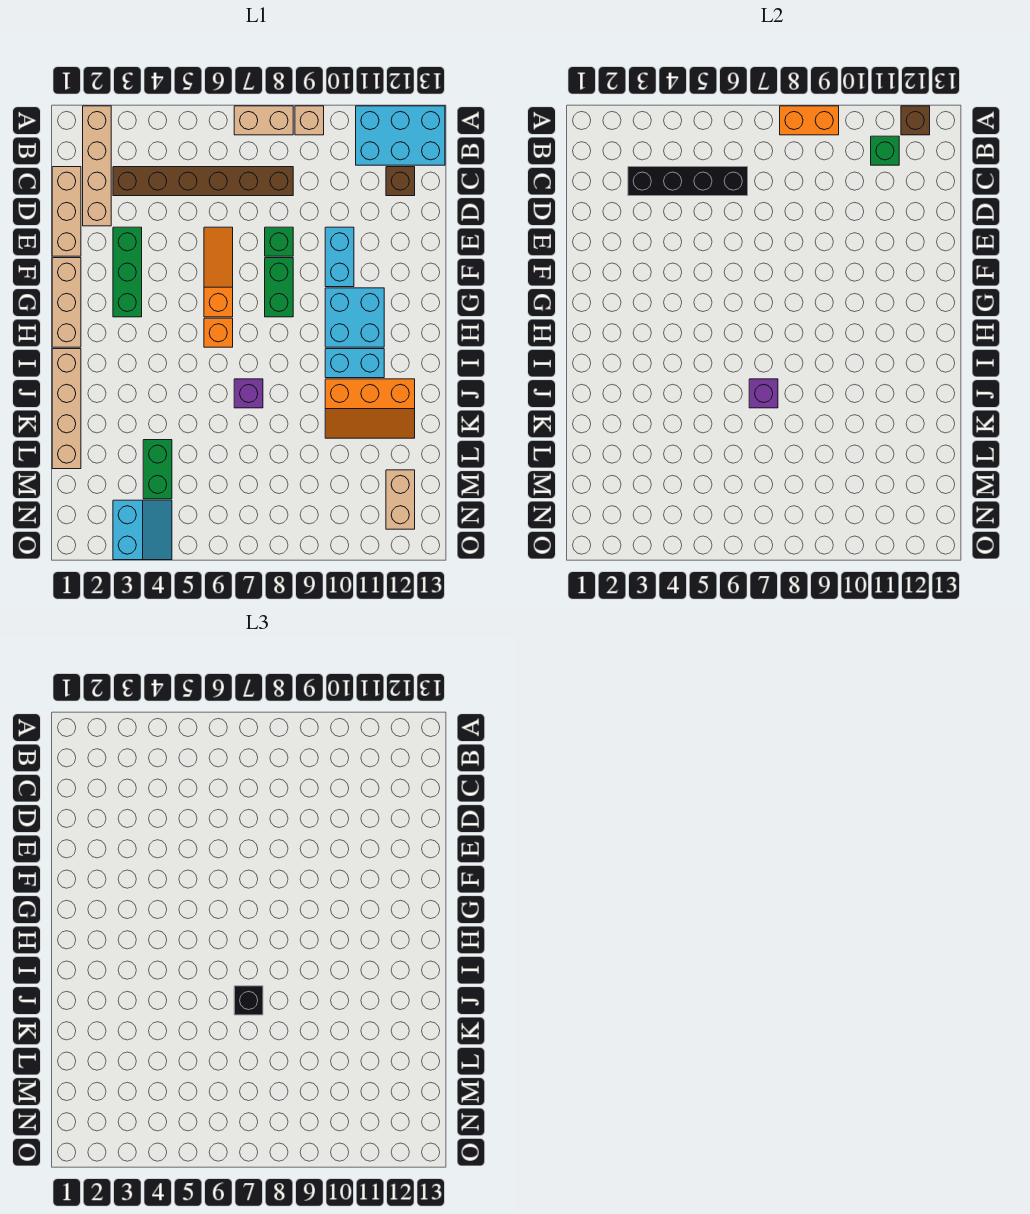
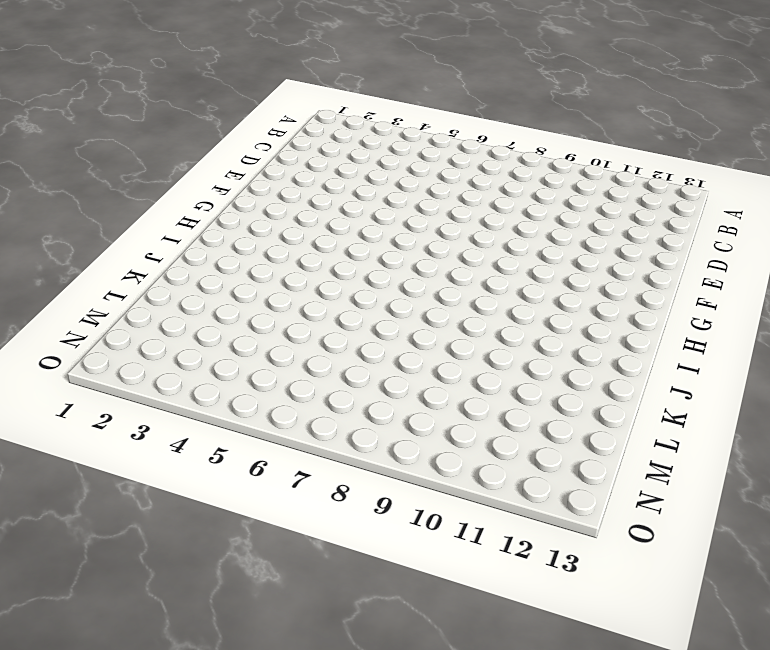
none -> tan brick A2:D2 level 1
none -> tan brick A7:A8 level 1
none -> tan brick A9 level 1

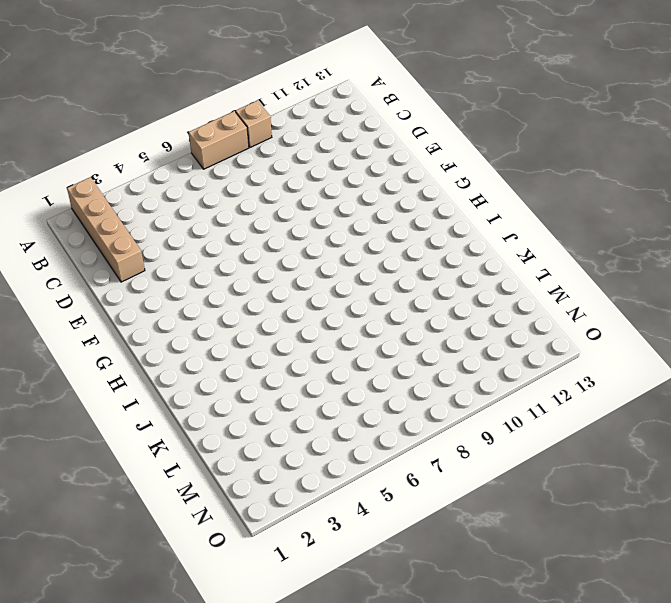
none -> cyan brick A11:B13 level 1
none -> tan brick C1:E1 level 1
none -> brown brick C3:C8 level 1

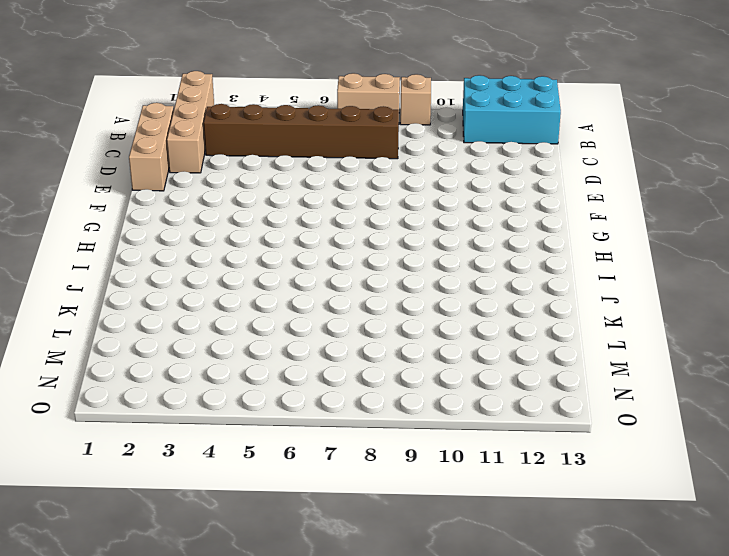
none -> brown brick C12 level 1
none -> green brick E3:G3 level 1
none -> orange slope E6:G6 level 1 top G

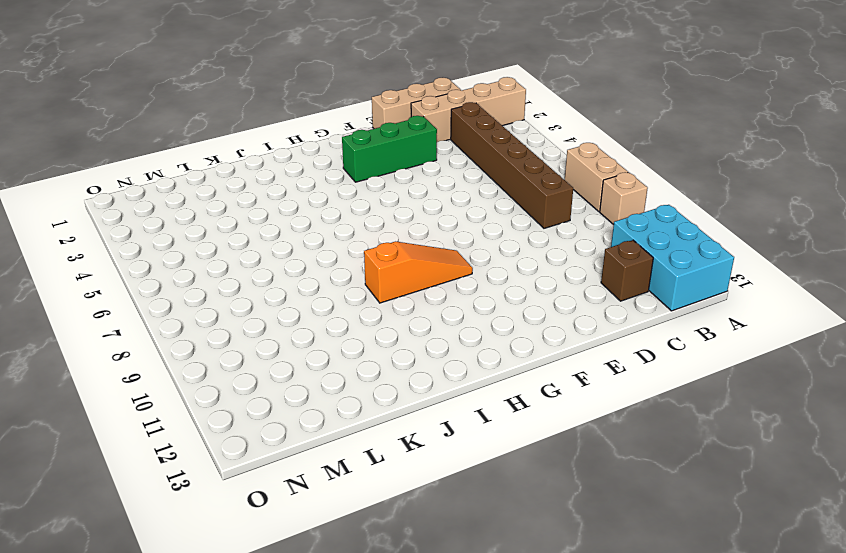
orange slope G9:I9 level 1 top I -> orange slope E6:G6 level 1 top G
none -> green brick E8 level 1
none -> cyan brick E10:F10 level 1
none -> tan brick F1:H1 level 1

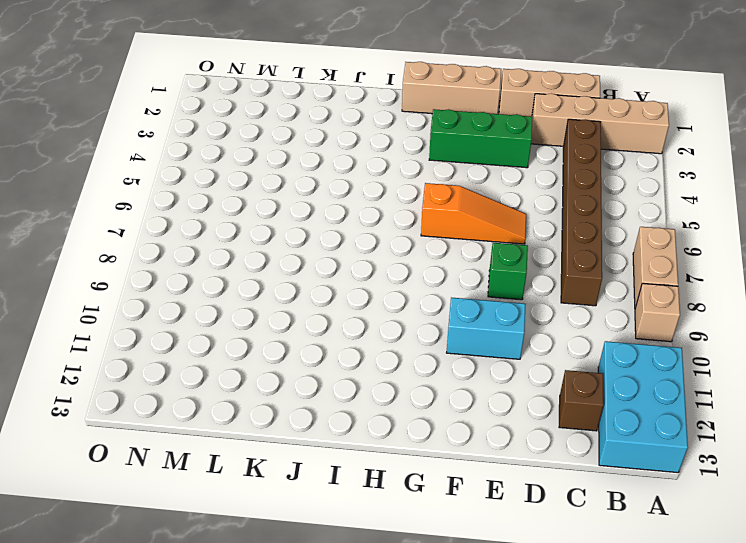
none -> green brick F8:G8 level 1
none -> cyan brick G10:H11 level 1
none -> orange brick H6 level 1

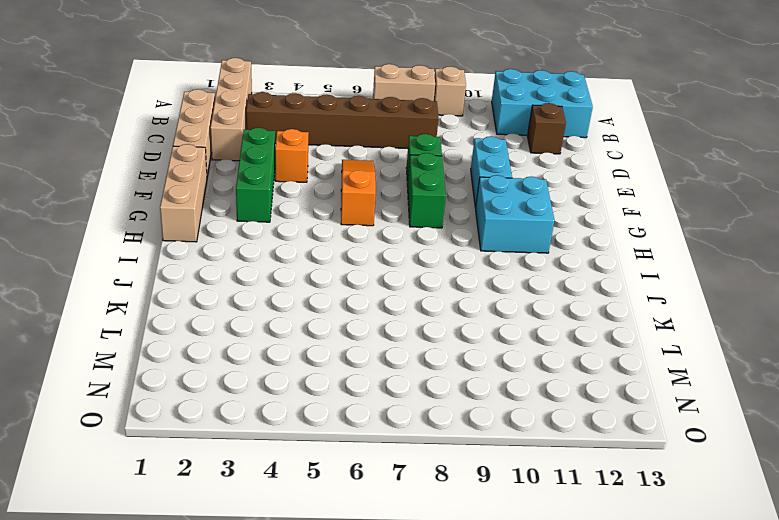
orange brick E4 level 1 -> orange brick H6 level 1
none -> tan brick I1:L1 level 1
none -> cyan brick I10:I11 level 1
none -> purple brick J7 level 1

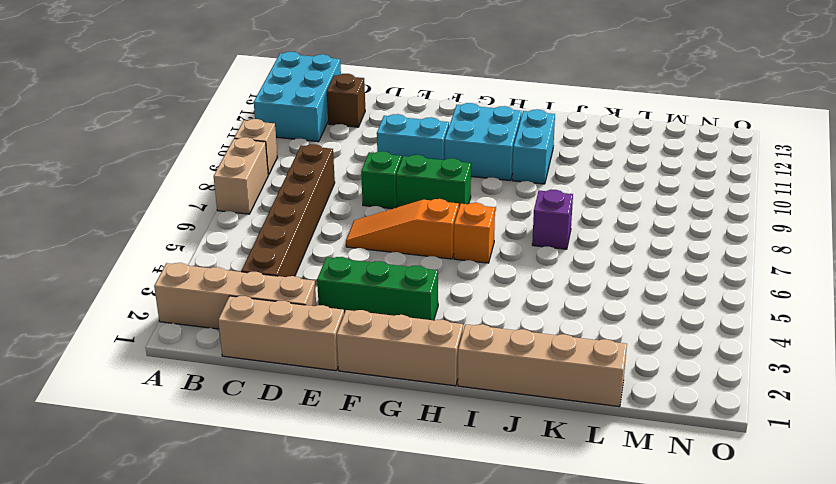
none -> orange slope J10:K12 level 1 top J
none -> green brick L4:M4 level 1
none -> tan brick M12:N12 level 1

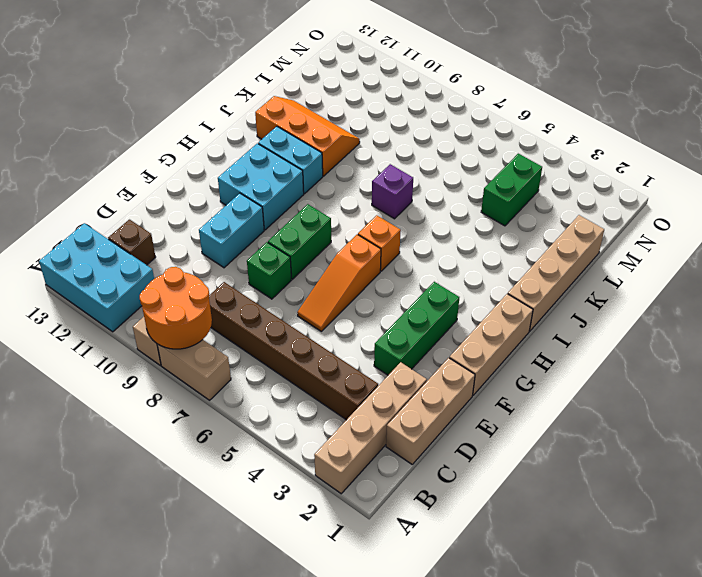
orange round brick A8:B9 level 2 -> orange brick A8:A9 level 2
none -> tan brick M12:N12 level 1
none -> cyan slope N3:O4 level 1 top 3
none -> brown brick A12 level 2

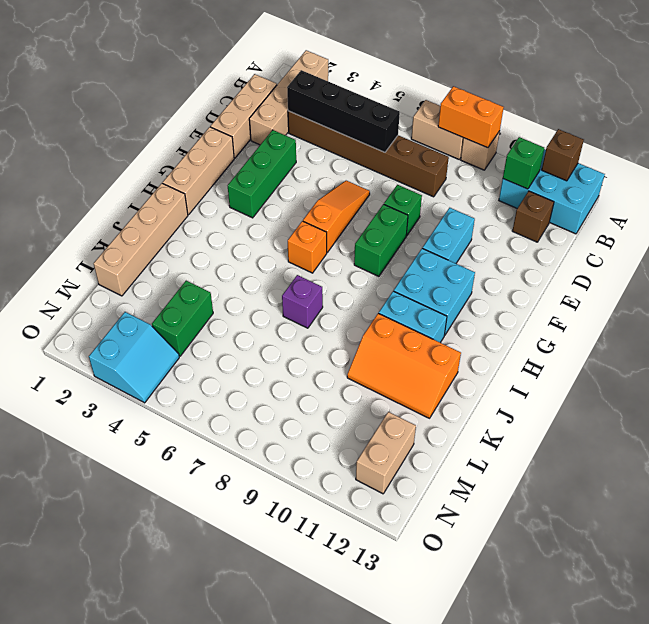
none -> purple brick J7 level 2
none -> black brick J7 level 3

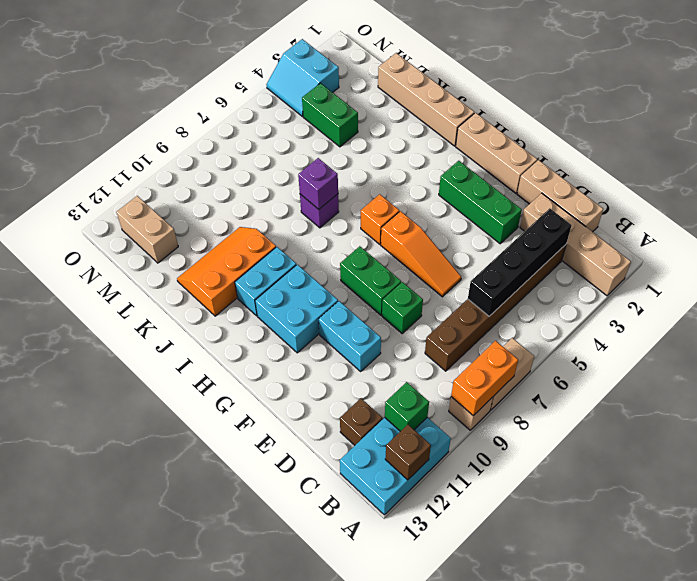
none -> black brick J7 level 3

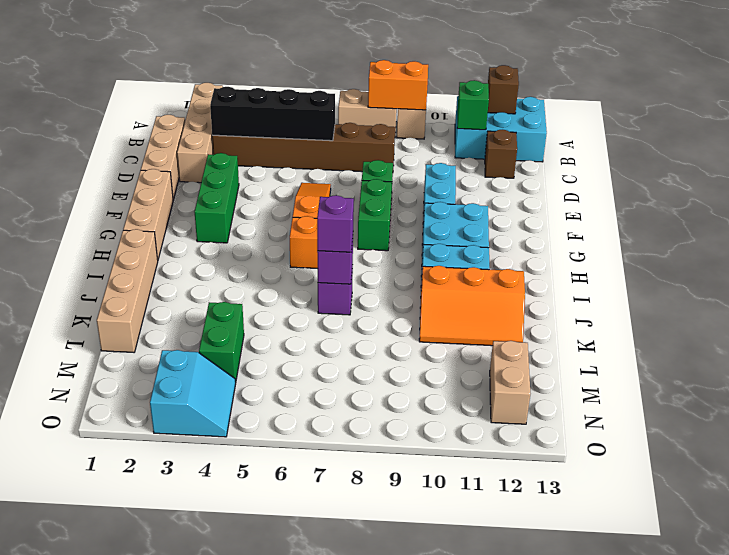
purple brick J7 level 3 -> black brick J7 level 3

